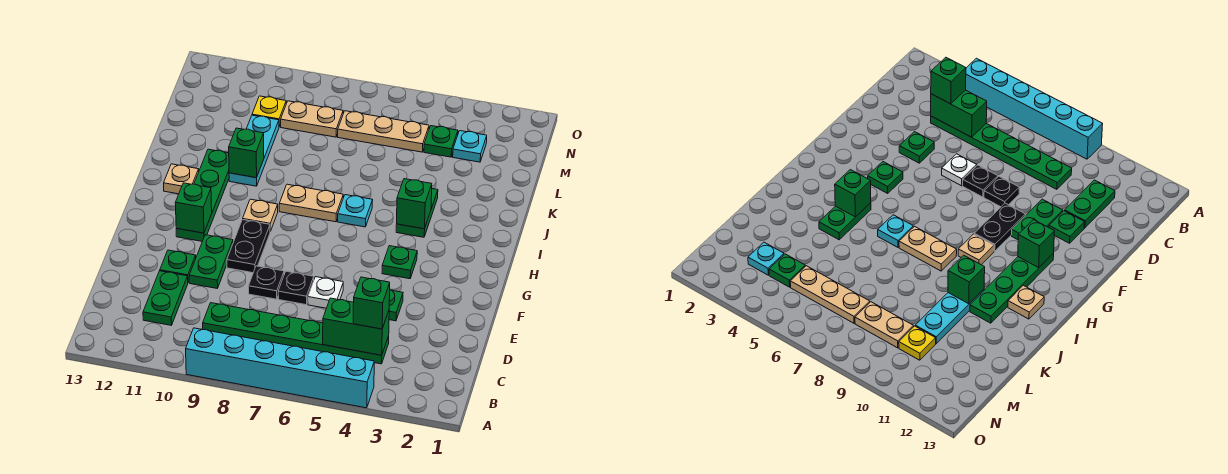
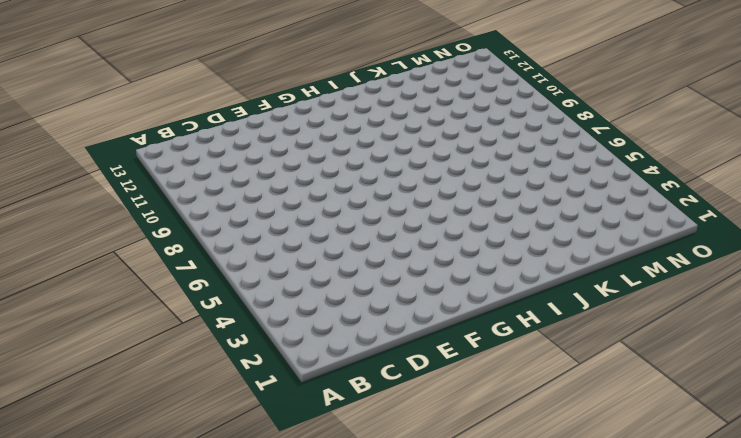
none -> cyan brick A4:A9 level 1
none -> green plate C4:C9 level 1
none -> green plate C11:D11 level 1

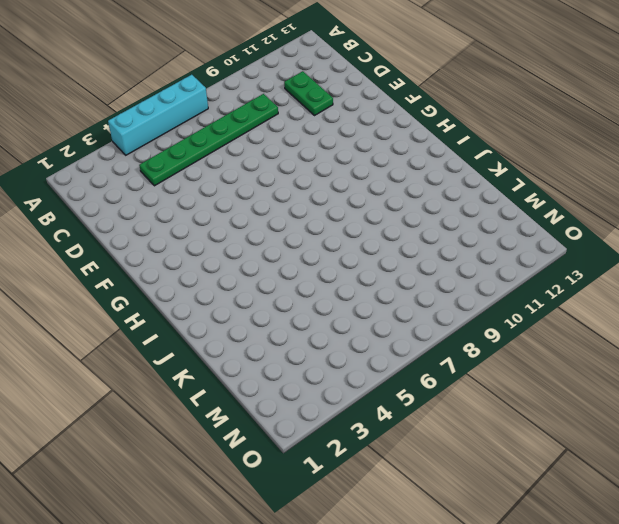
cyan brick A4:A7 level 1 -> cyan brick A4:A9 level 1
none -> green plate E4 level 1
none -> white plate E6 level 1
none -> black plate E7 level 1

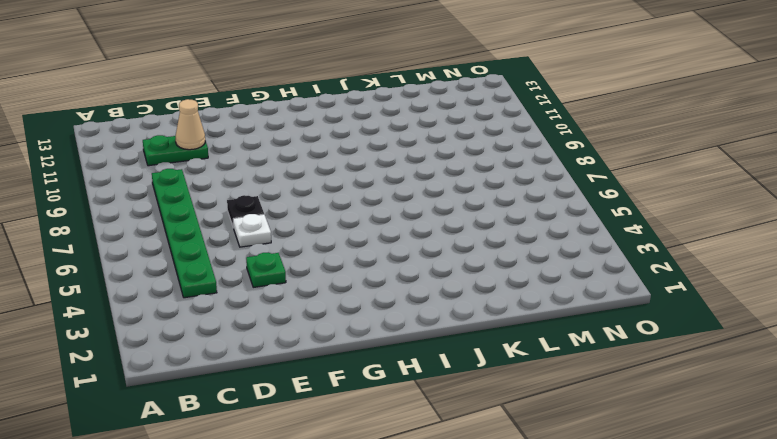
tan cone D11 level 2 -> none
none -> cyan brick A4:A9 level 1
none -> black plate E8 level 1
none -> green plate E10:F10 level 1

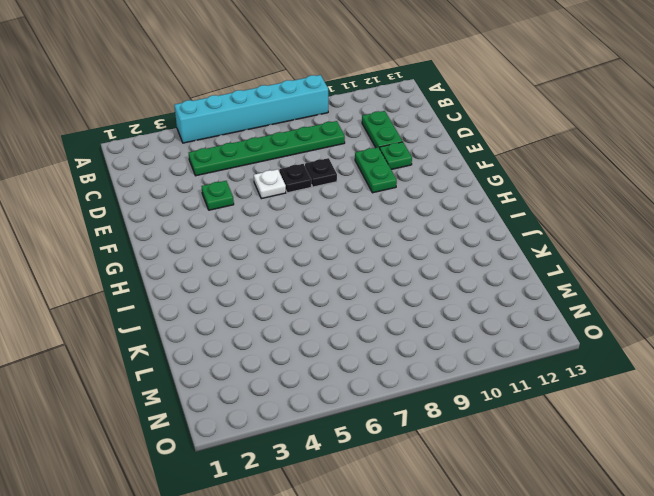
none -> black plate F9:G9 level 1
none -> green plate G4 level 1
none -> green plate G11:J11 level 1

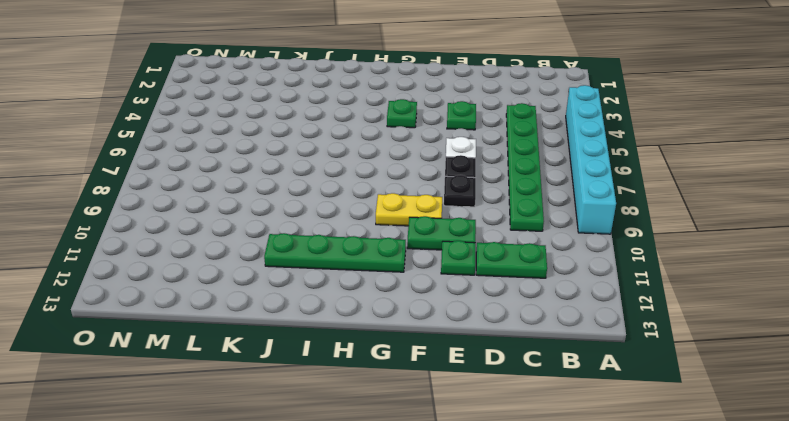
yellow plate F9:G9 level 1 -> black plate F9:G9 level 1
none -> tan plate H9 level 1
none -> green plate I4:J4 level 1
none -> cyan plate I6 level 1

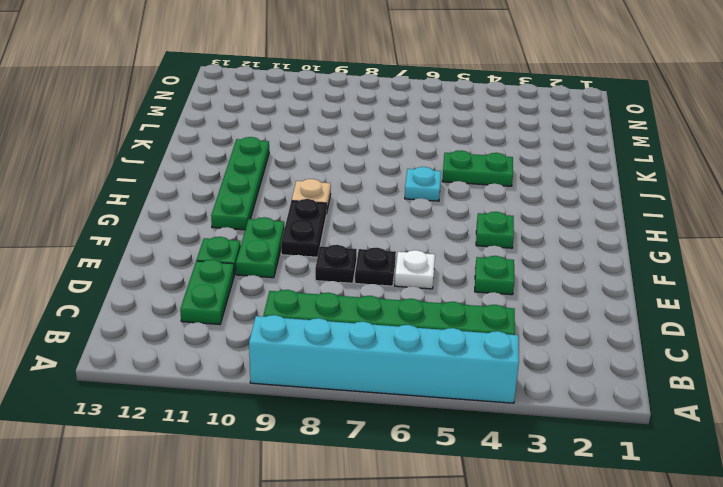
green plate J4:J5 level 1 -> green plate I4:J4 level 1
none -> tan plate I7:I8 level 1
none -> tan plate I12 level 1
none -> cyan plate J10:L10 level 1

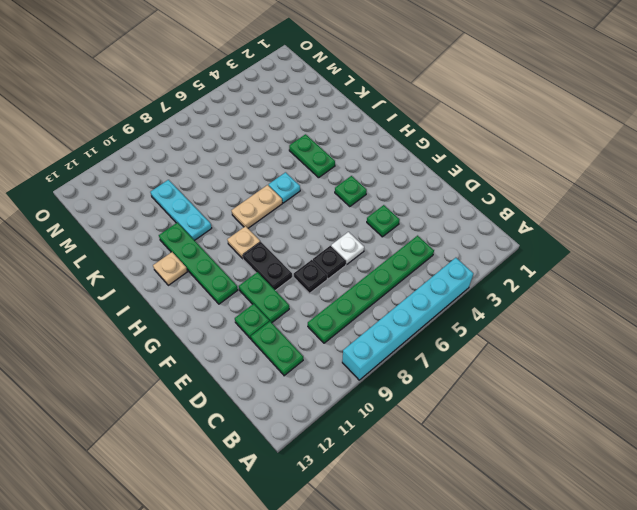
none -> cyan plate M3 level 1
none -> green plate M4 level 1
none -> tan plate M5:M7 level 1

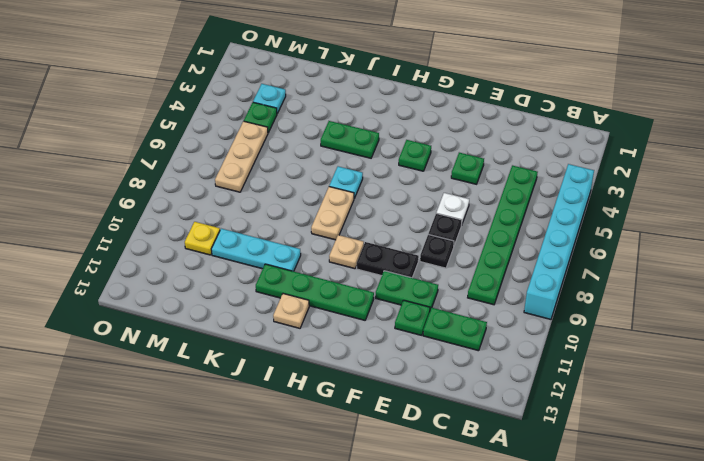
none -> tan plate M8:M9 level 1
none -> green brick C4:C5 level 2
none -> green brick G11 level 2

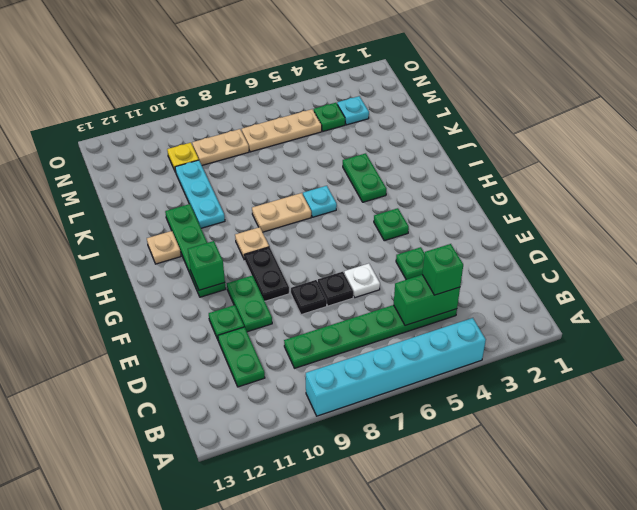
none -> green brick I4 level 2
none -> green brick J10 level 2

